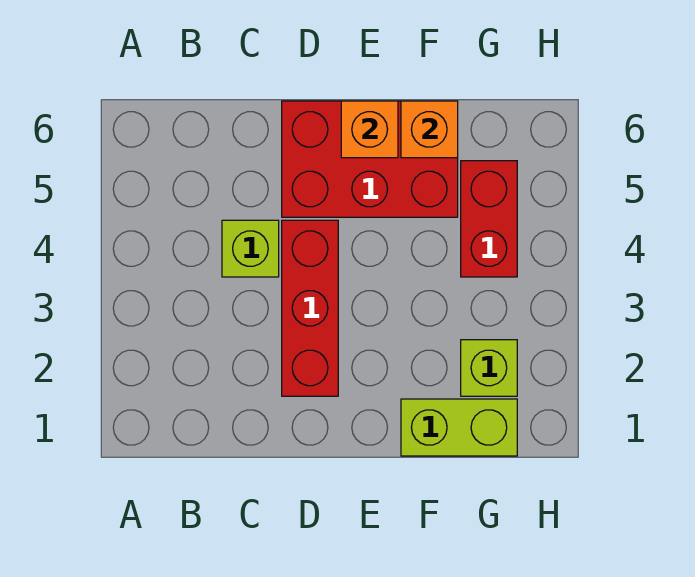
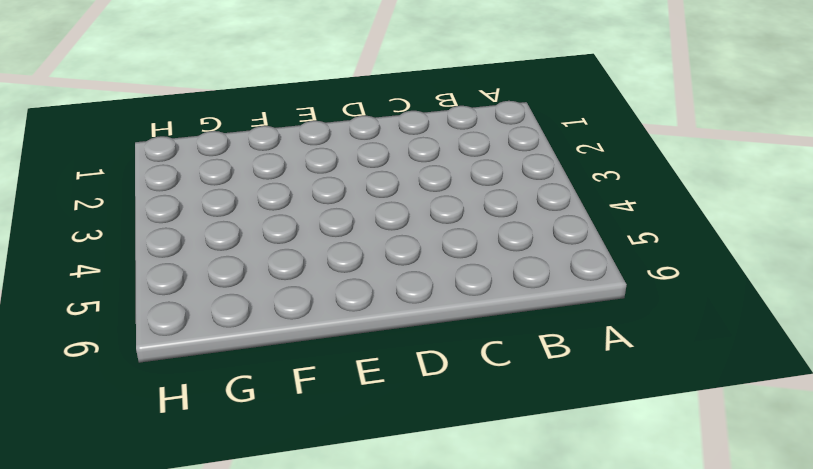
none -> lime brick C4 level 1
none -> red brick D2:D4 level 1

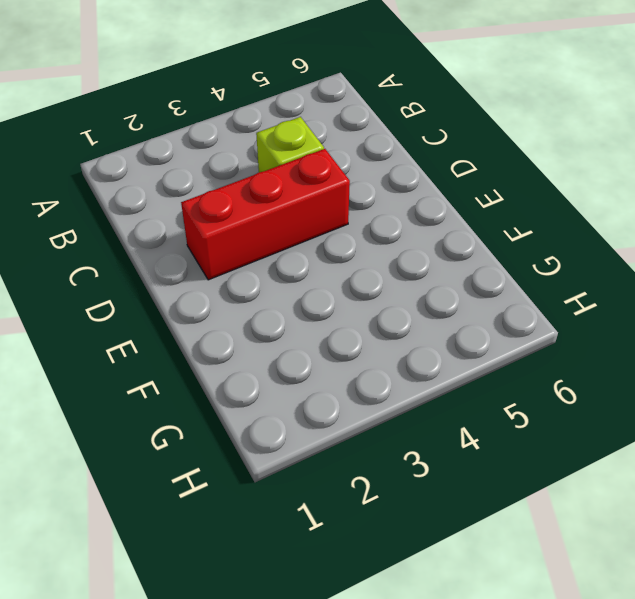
none -> red brick D5:F6 level 1
none -> lime brick F1:G1 level 1

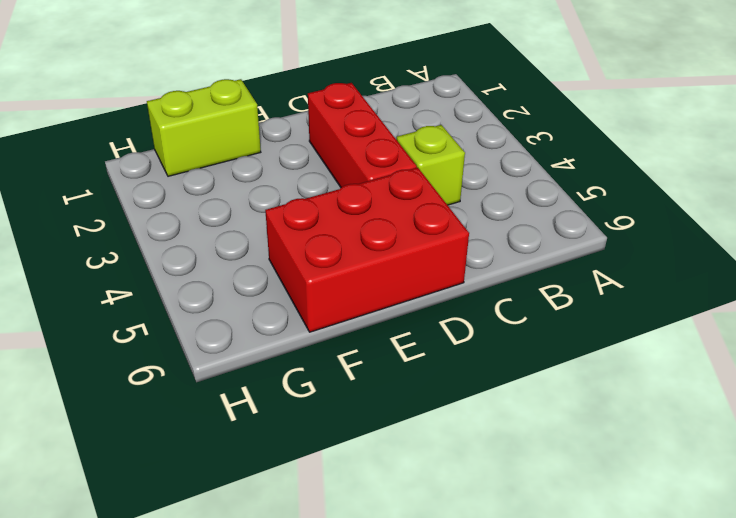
none -> lime brick G2 level 1
none -> red brick G4:G5 level 1

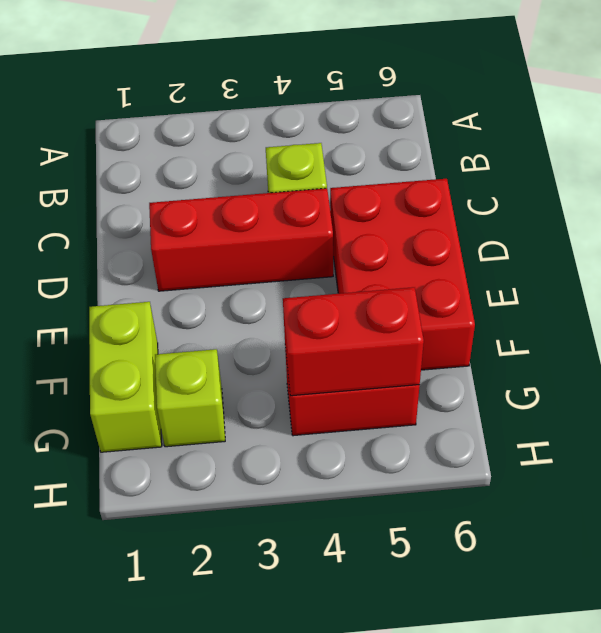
red brick G4:G5 level 2 -> none
none -> orange brick E6 level 2
none -> orange brick F6 level 2

